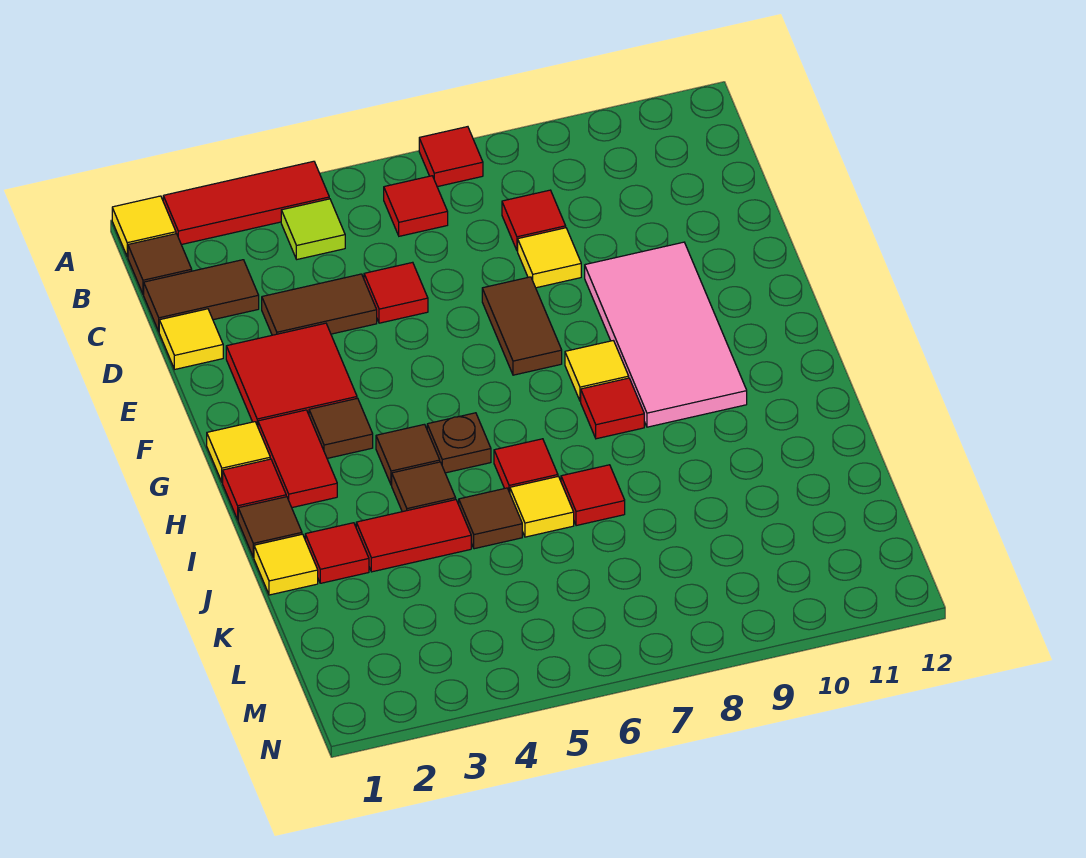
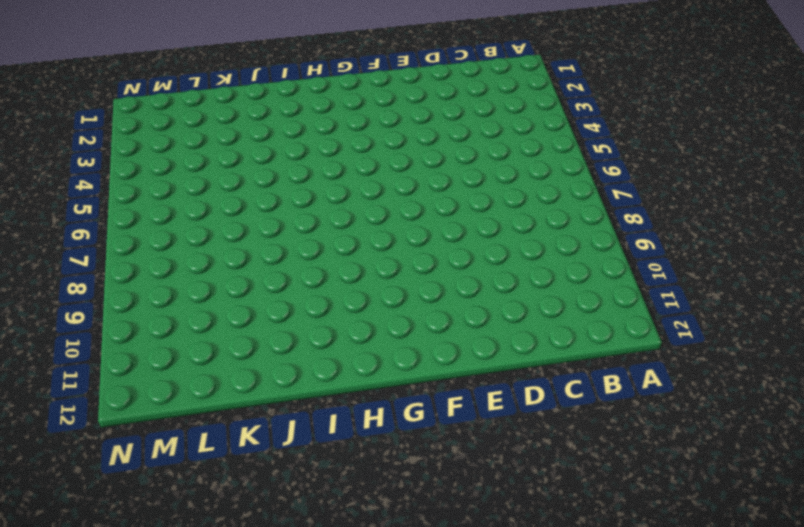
none -> yellow tile A1 level 1
none -> red tile A2:A4 level 1
none -> red tile A7 level 1
none -> brown tile B1 level 1

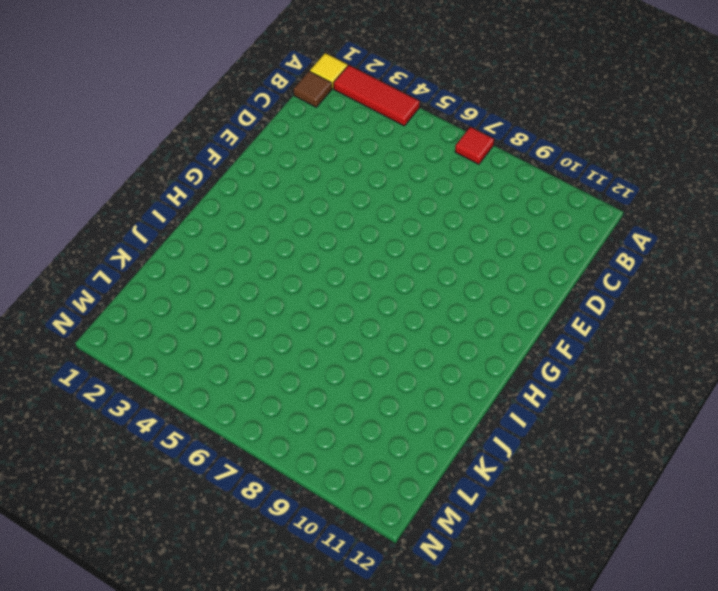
none -> lime tile B4 level 1
none -> red tile B6 level 1
none -> brown tile C1:C2 level 1
none -> red tile C8 level 1

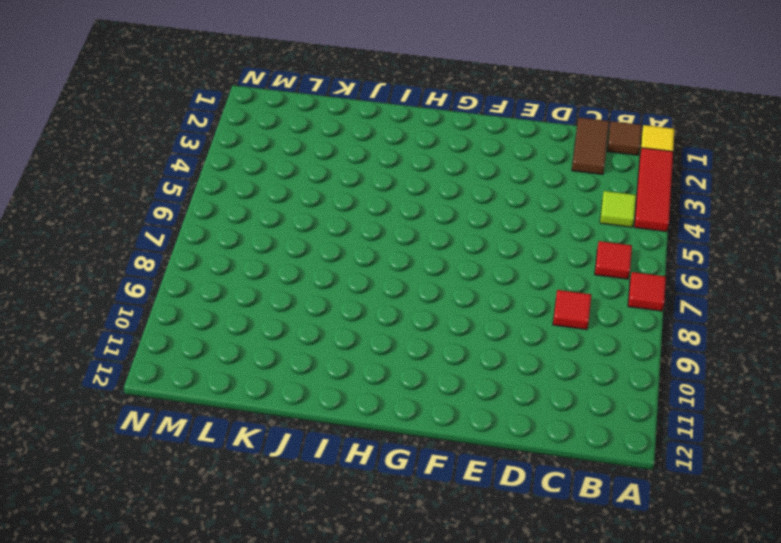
none -> yellow tile D1 level 1
none -> brown tile D3:D4 level 1
none -> red tile D5 level 1
none -> yellow tile D8 level 1

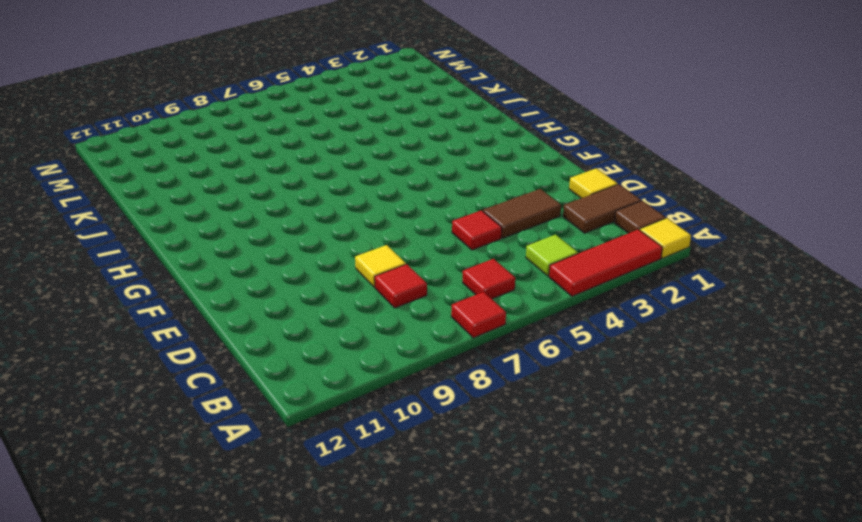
none -> red tile E2:F3 level 1
none -> brown tile E7:F7 level 1
none -> pink tile E9:H10 level 1
none -> yellow tile G1 level 1

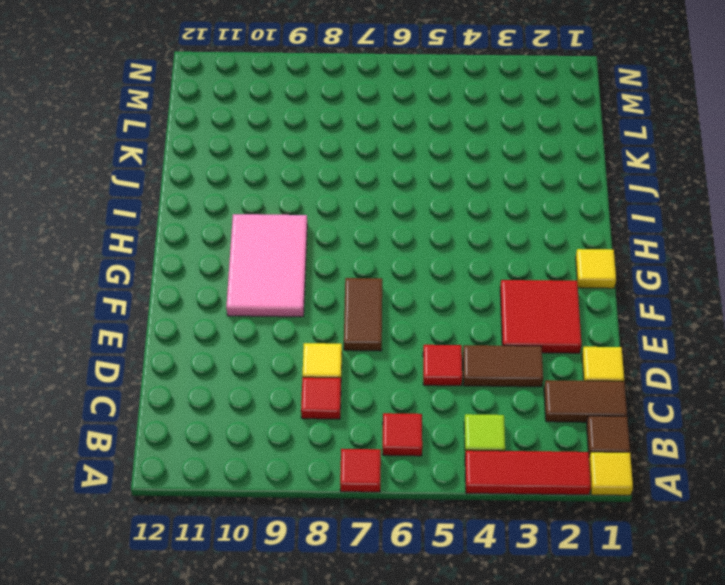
pink tile F9:H10 level 1 -> pink tile E9:H10 level 1
none -> red tile G2:H2 level 1
none -> brown tile G3 level 1
none -> yellow tile G8 level 1
none -> red tile H1 level 1

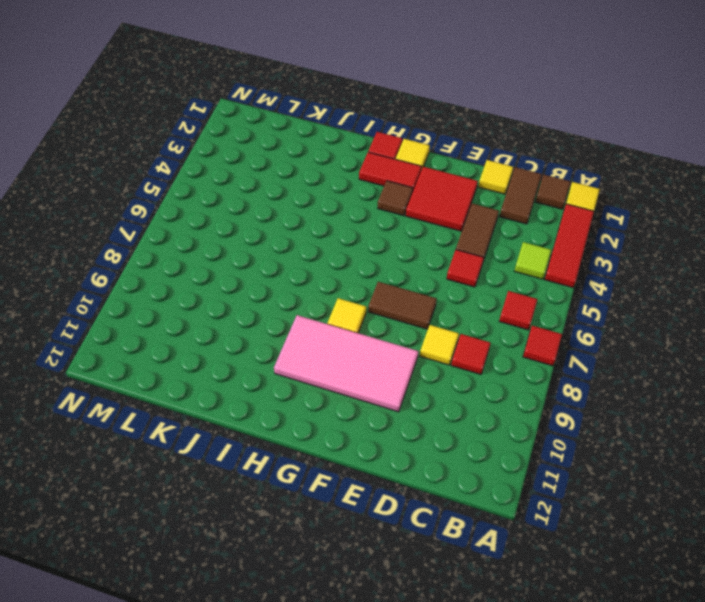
none -> brown tile H4 level 1
none -> brown plate H5 level 1
none -> red tile H8 level 1
none -> brown tile I1 level 1

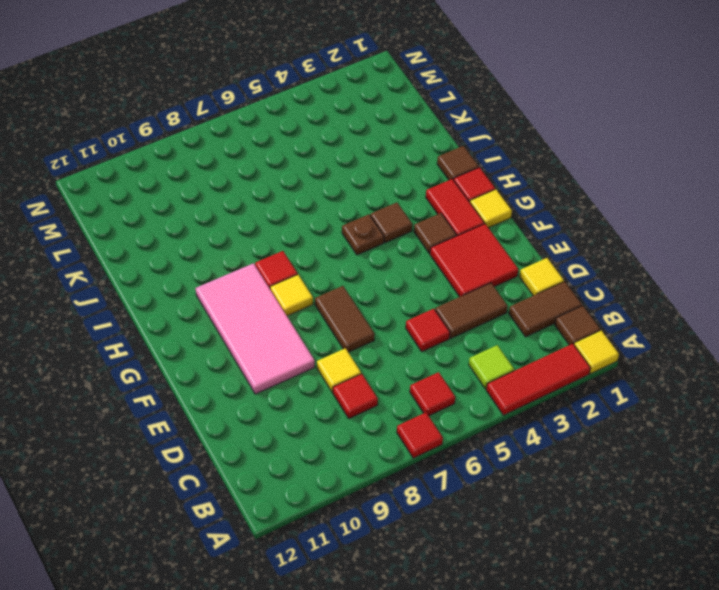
none -> brown tile I4 level 1
none -> red tile I6 level 1
none -> yellow tile J1 level 1
none -> red tile J2 level 1

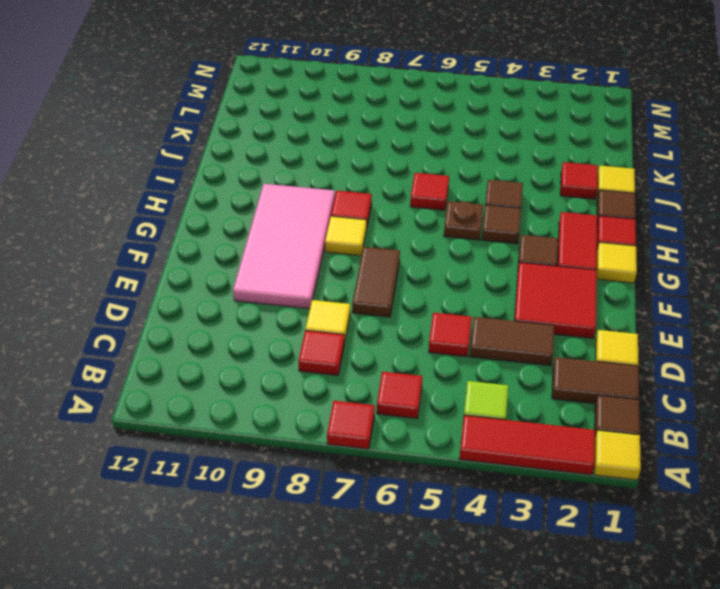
none -> red tile J3:J4 level 1
none -> brown tile J5 level 1
none -> yellow tile J6 level 1
none -> red tile J7 level 1

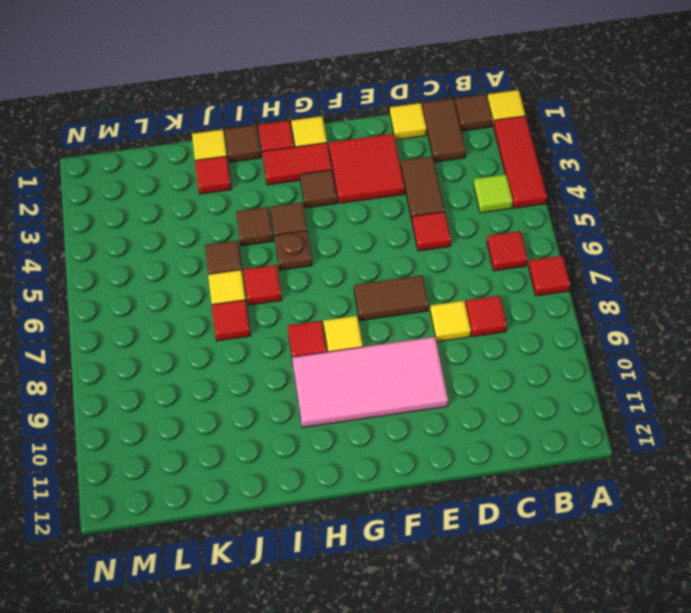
none -> red tile J3:J4 level 1

